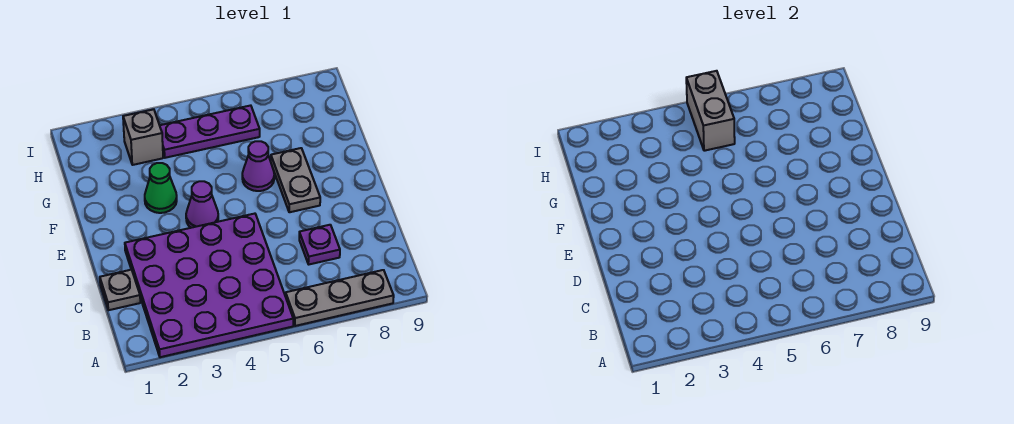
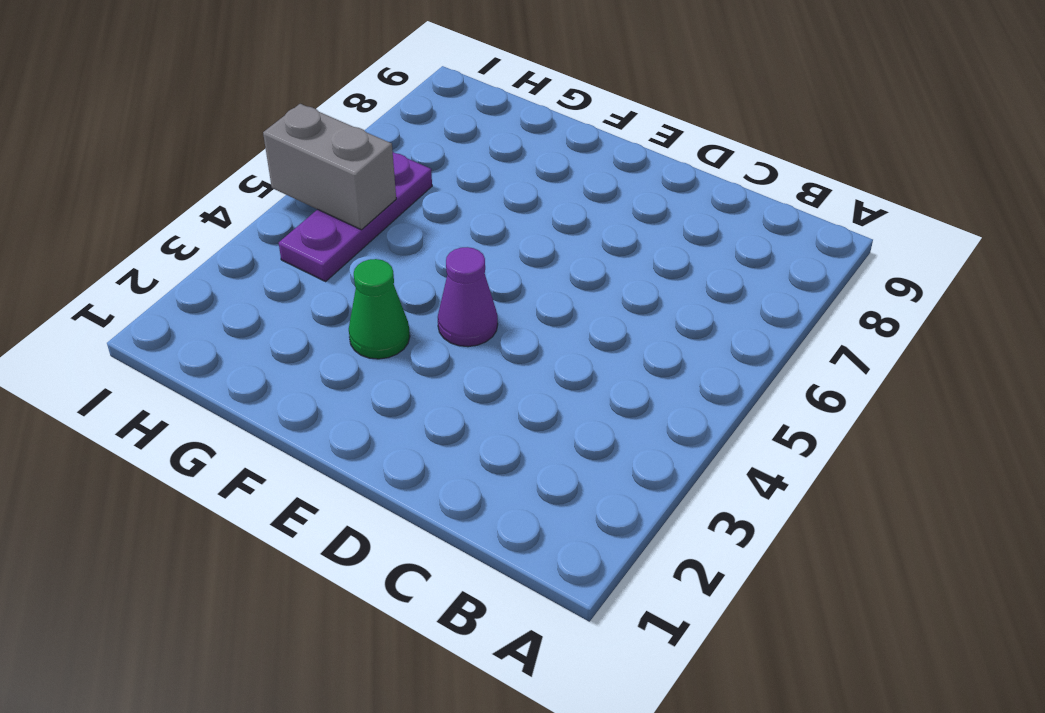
none -> purple plate A2:D5 level 1
none -> grey plate A6:A8 level 1

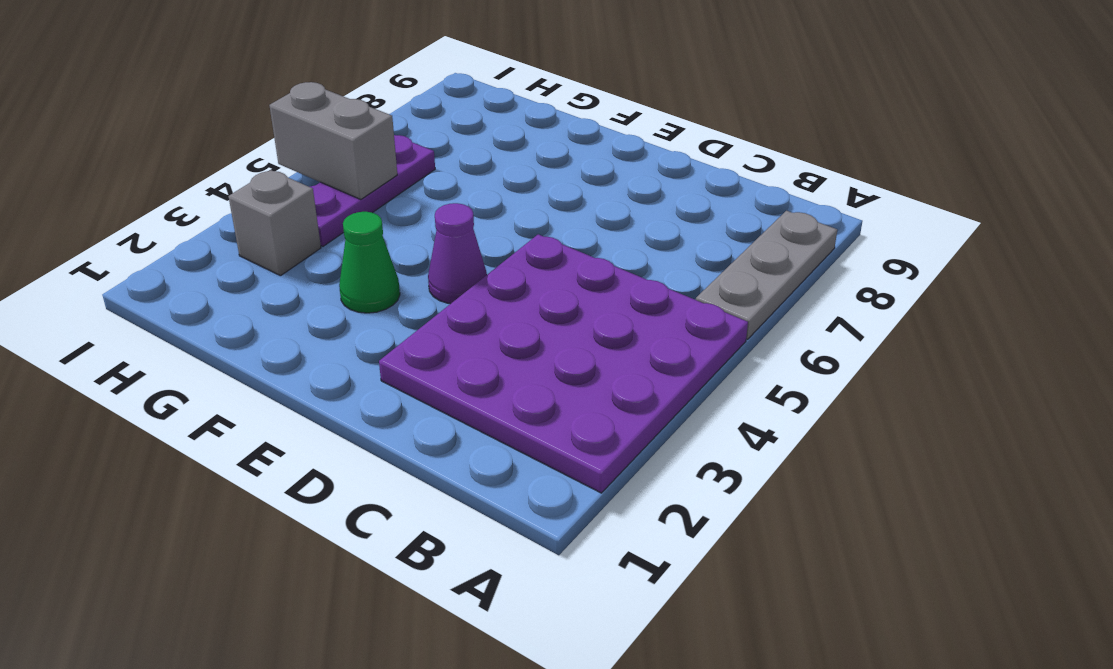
none -> grey plate C1 level 1
none -> purple plate C7 level 1

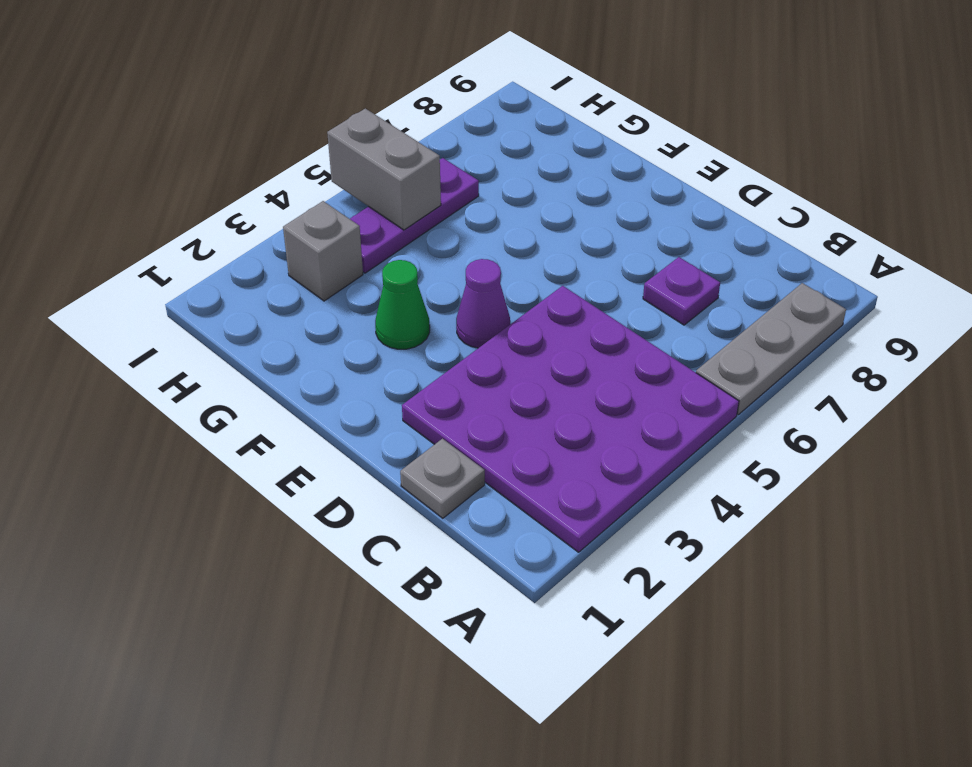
none -> grey plate E7:F7 level 1
none -> purple cone F6 level 1

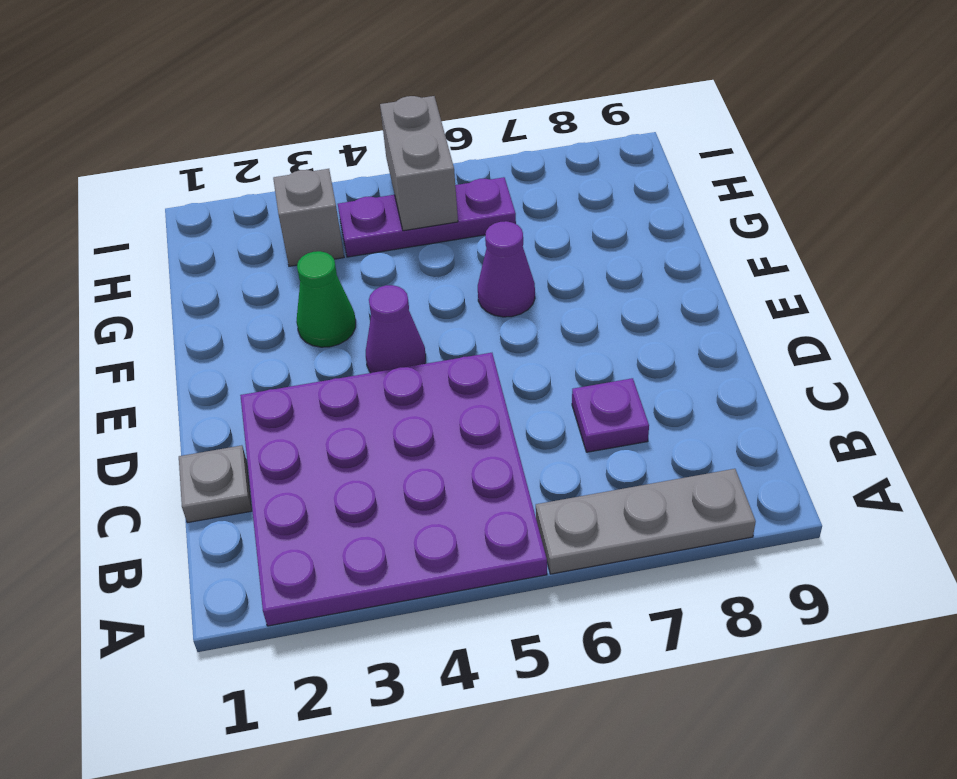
none -> grey plate E7:F7 level 1

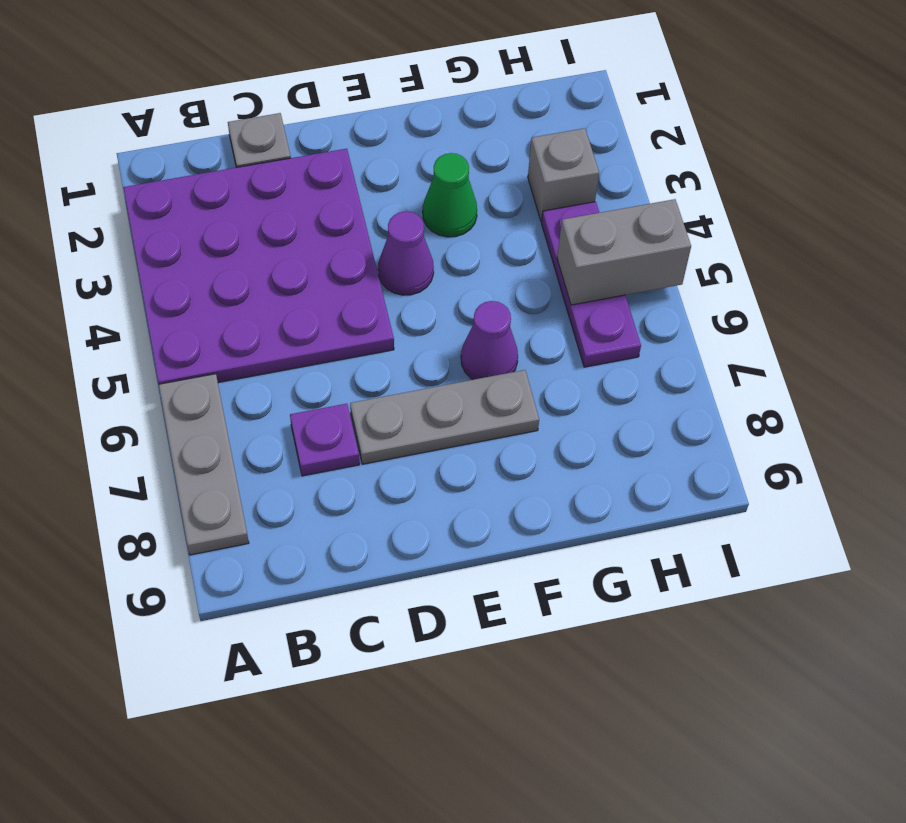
grey plate D7:F7 level 1 -> grey plate E7:F7 level 1

